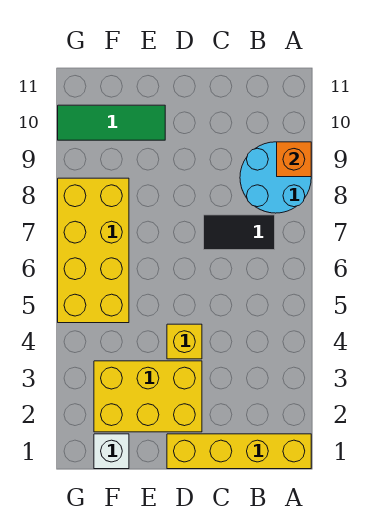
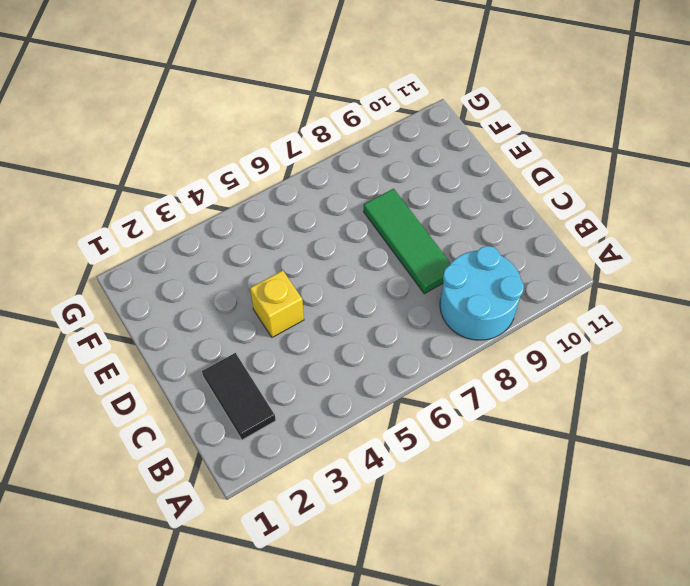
black tile B2:C2 level 1 -> black tile B7:C7 level 1
green tile C8:E8 level 1 -> green tile E10:G10 level 1
none -> yellow brick A1:D1 level 1
none -> yellow brick D2:F3 level 1

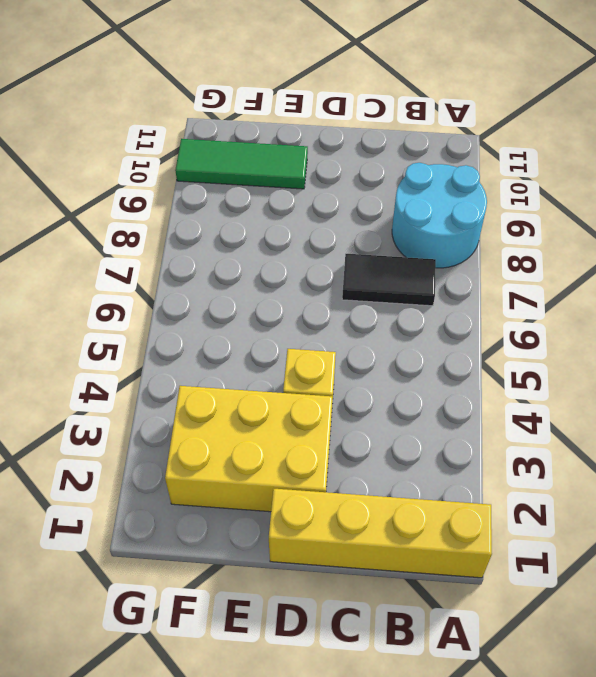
none -> white brick F1 level 1
none -> yellow brick F5:G8 level 1

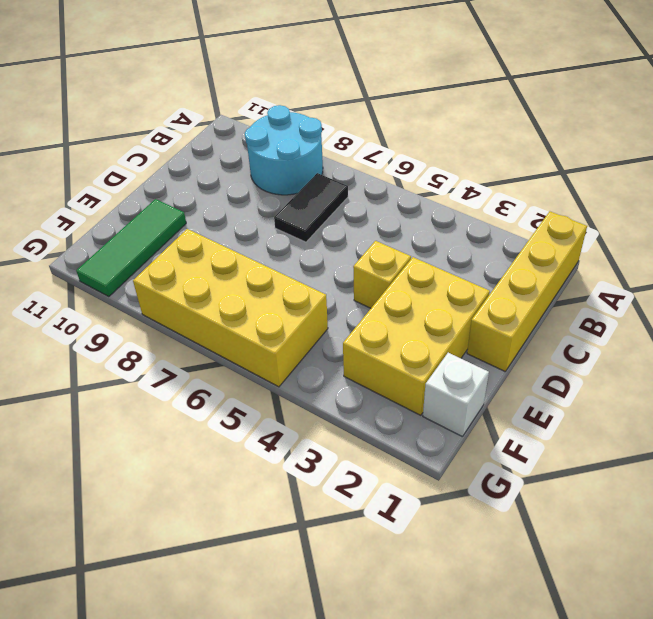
none -> orange brick A9 level 2

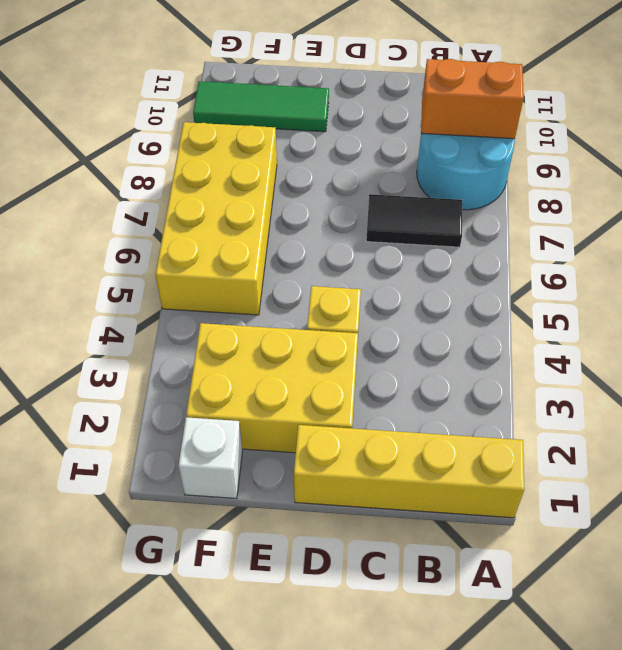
orange brick A9:B9 level 2 -> orange brick A9 level 2

